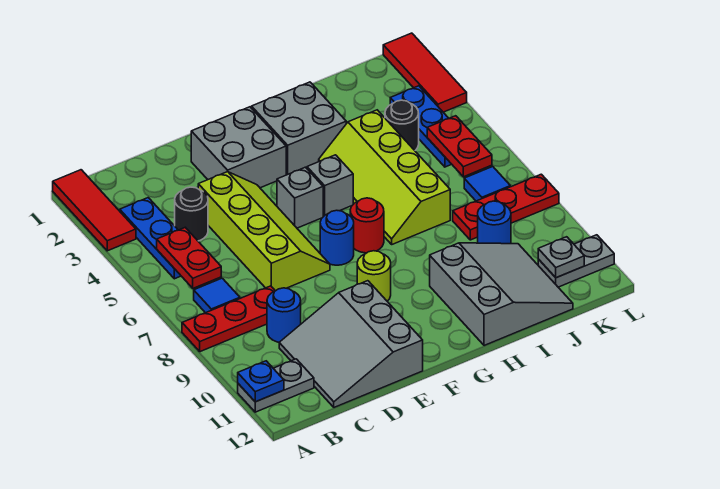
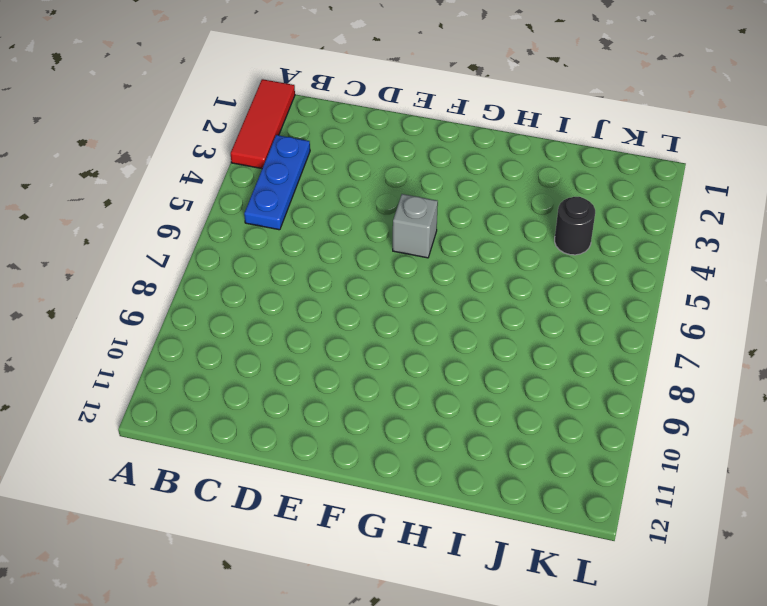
none -> red plate A8:C8 level 1
none -> grey plate A11:B11 level 1
none -> blue tile B7 level 1

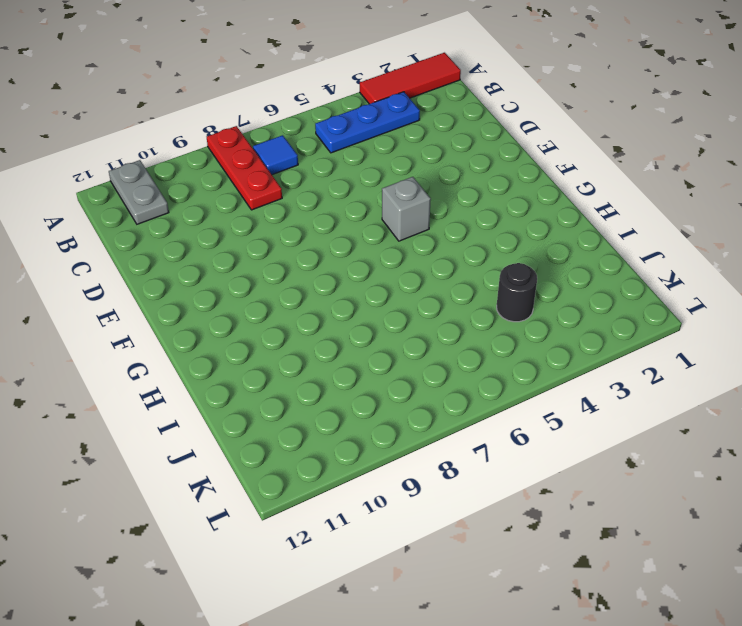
none -> black round brick C4 level 1
none -> blue round brick C9 level 1
none -> grey slope C10:E12 level 1 top E

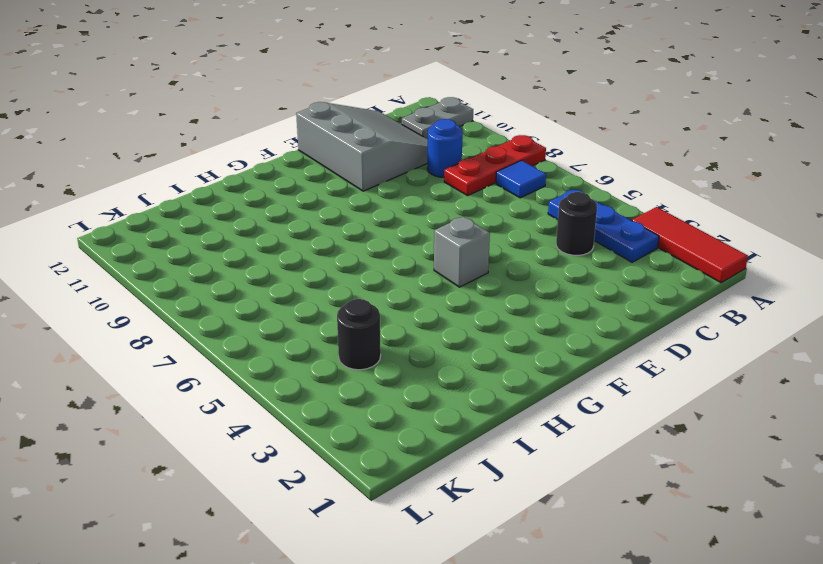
none -> lime slope D4:E7 level 1 top D
none -> grey brick E2:F3 level 1
none -> blue round brick F7 level 1

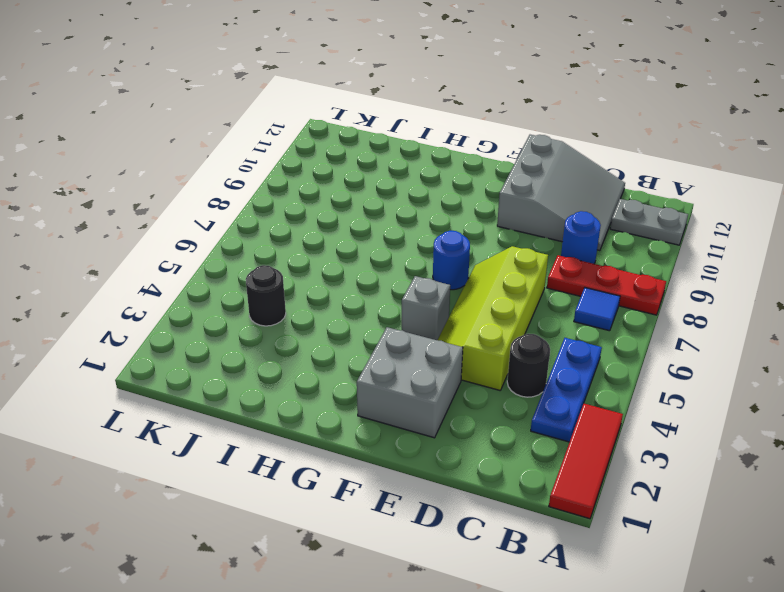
none -> lime round brick F9 level 1
none -> grey brick G2:H3 level 1
none -> grey brick G5 level 1

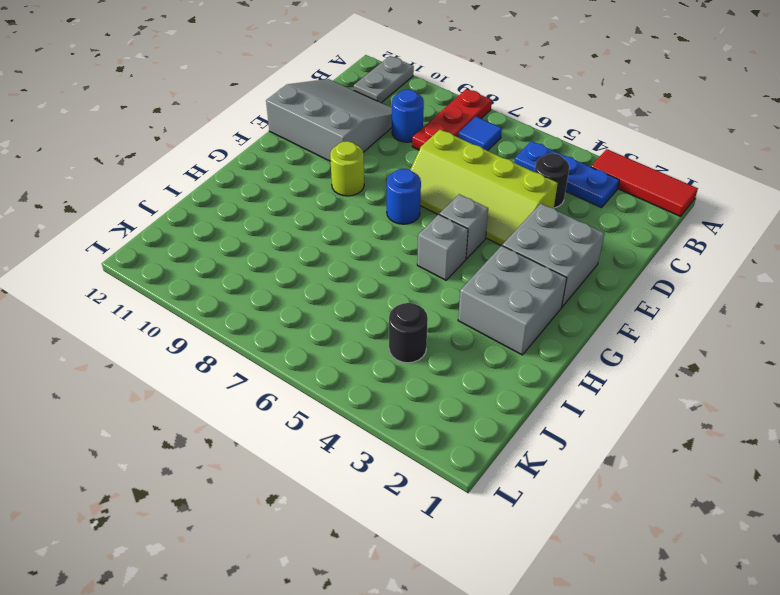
none -> red round brick G7 level 1
none -> lime slope H4:I7 level 1 top I
none -> grey slope H10:J12 level 1 top H

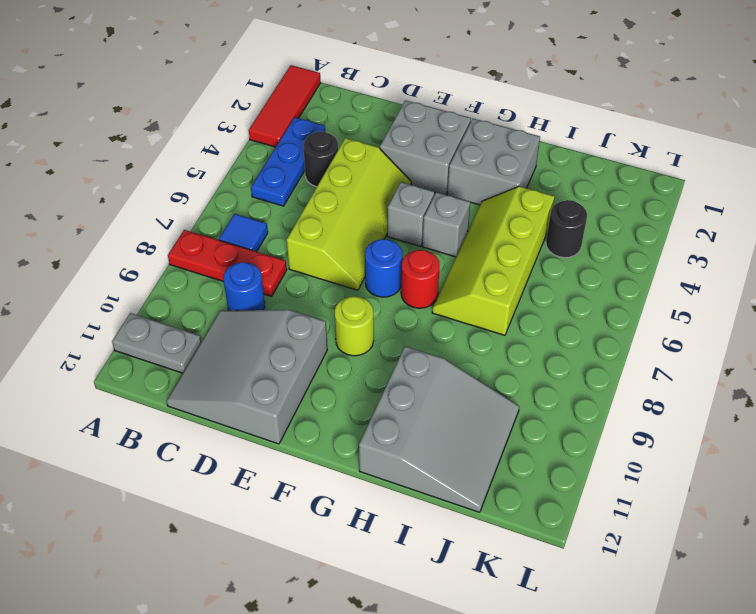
none -> red plate J8:L8 level 1
none -> blue round brick J9 level 1
none -> blue plate K3:K5 level 1

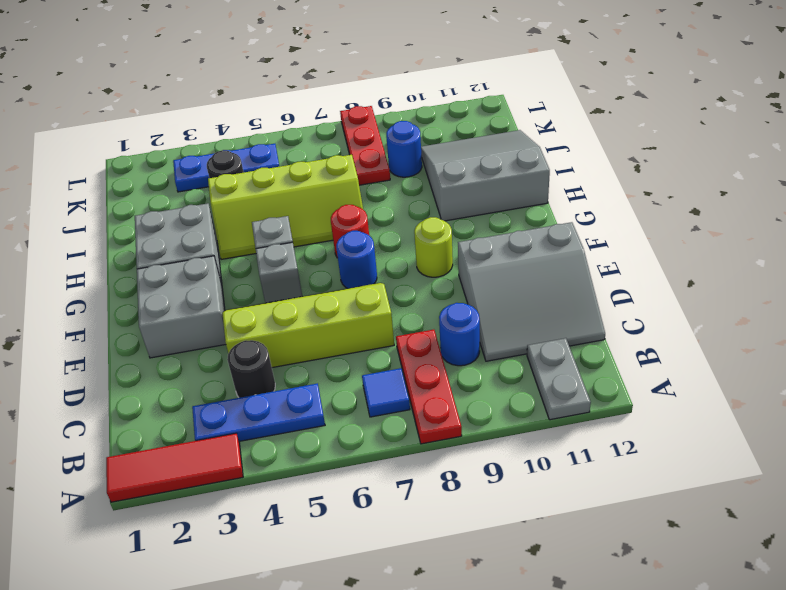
none -> blue tile K7 level 1
none -> grey plate K11:L11 level 1
none -> red tile L1:L3 level 1

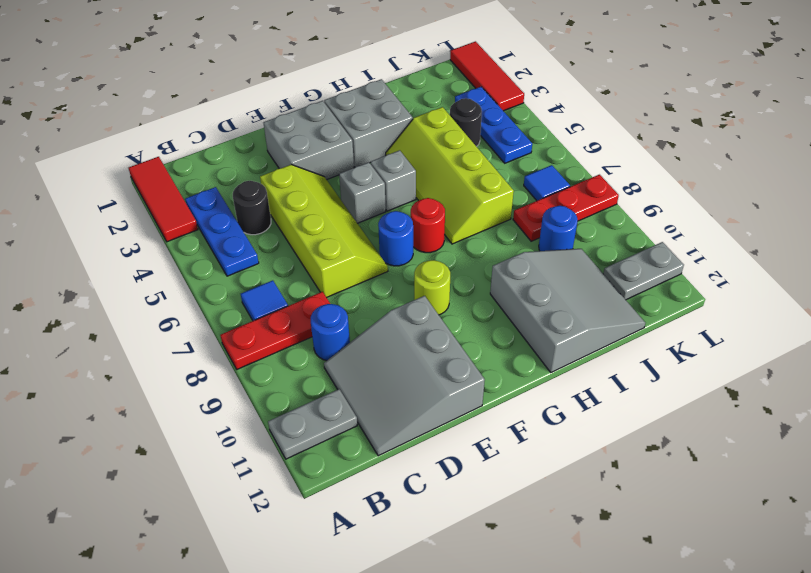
none -> blue plate A11 level 2
none -> red plate B5:B6 level 2
none -> red plate K5:K6 level 2

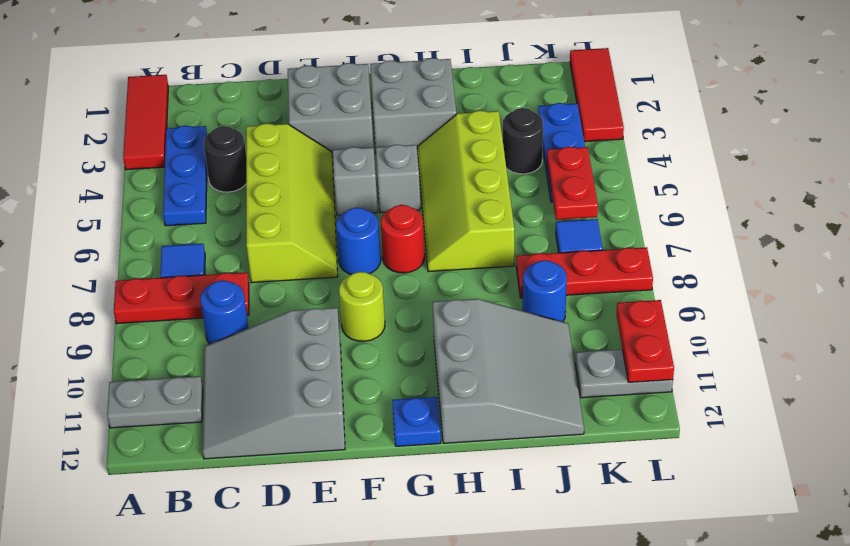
blue plate G12 level 1 -> blue plate A11 level 2
red plate L10:L11 level 2 -> red plate B5:B6 level 2
none -> grey plate K11 level 2

